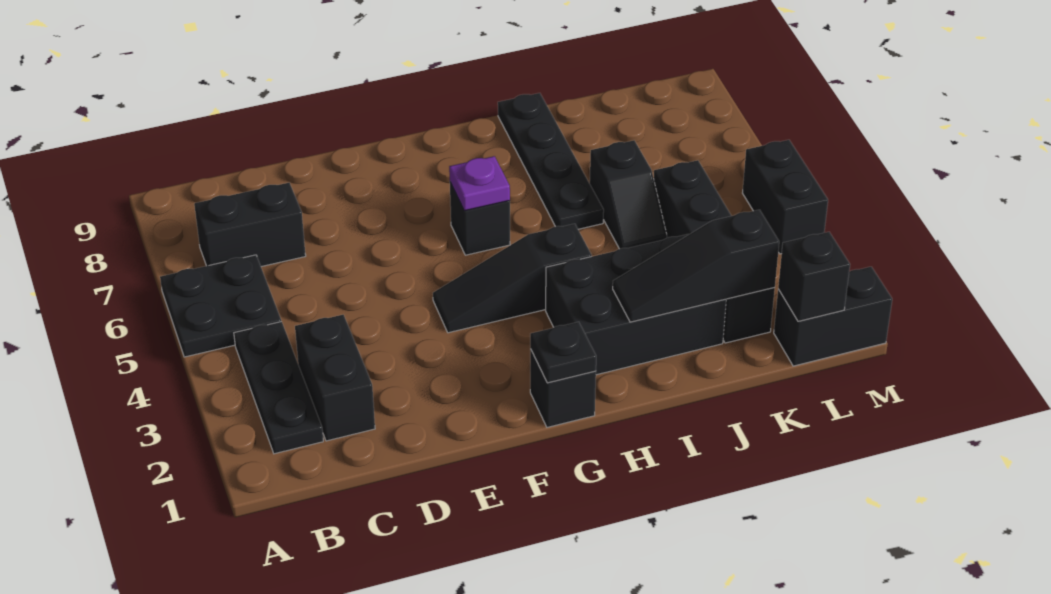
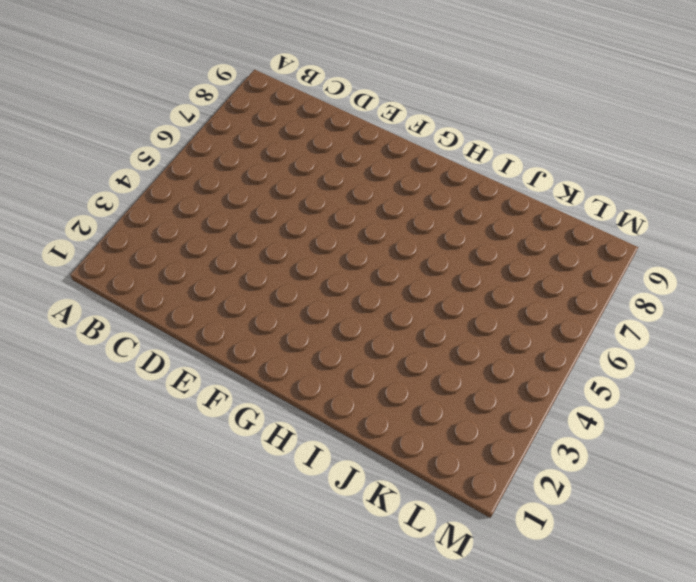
none -> black plate A5:B6 level 1
none -> black plate B2:B4 level 1
none -> black brick B7:C7 level 1

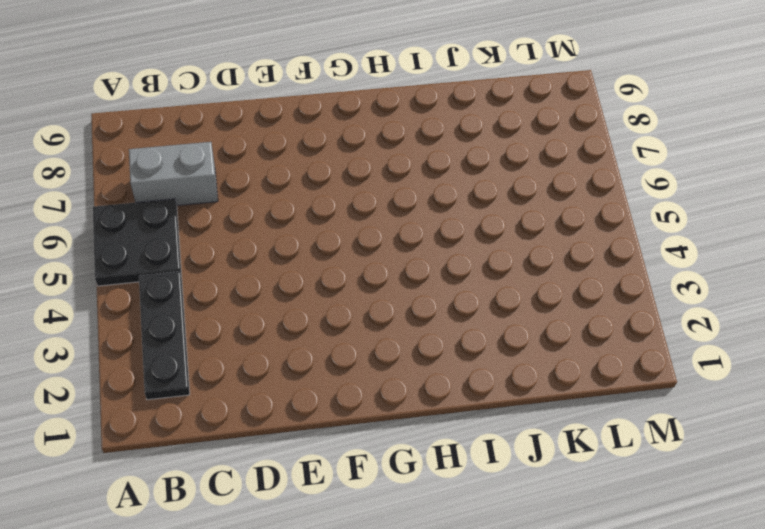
grey brick B7:C7 level 1 -> black brick B7:C7 level 1
none -> black brick C2:C3 level 1
none -> black slope F4:H4 level 1 top H
none -> black brick G1 level 1

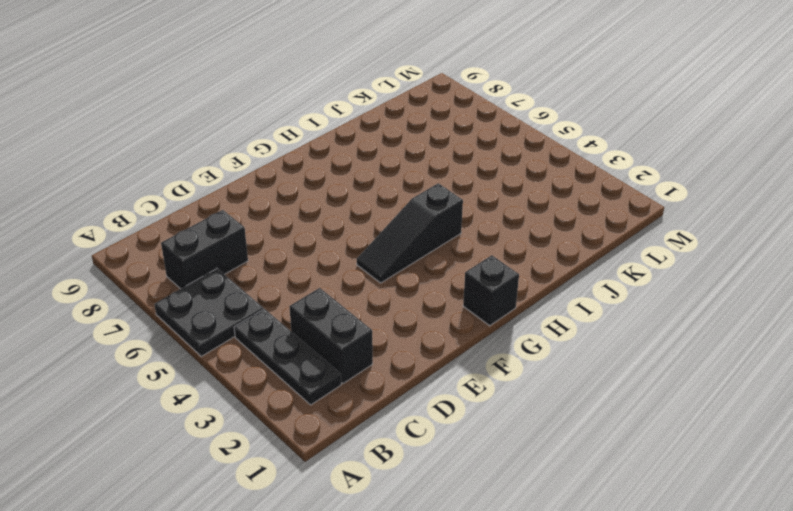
none -> black brick G6 level 1
none -> black brick H2:J3 level 1
none -> black plate I6:I9 level 1

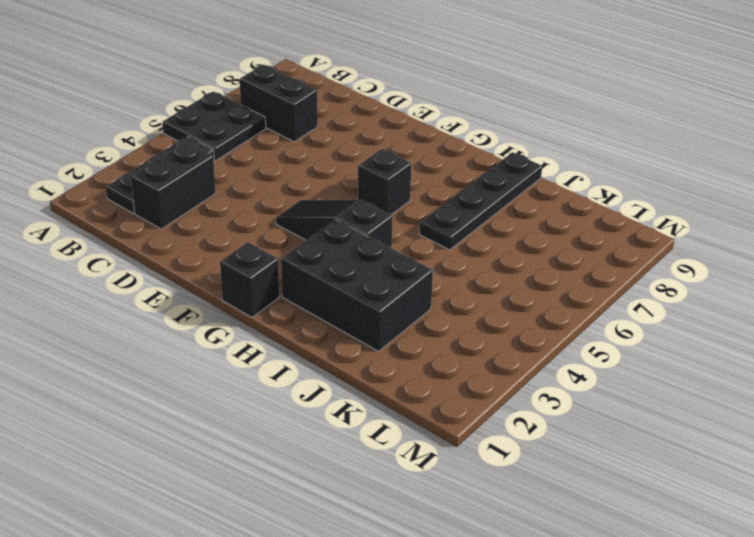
none -> black slope J5:J6 level 1 top 6
none -> black brick K2:K5 level 1
none -> black brick L1:M1 level 1

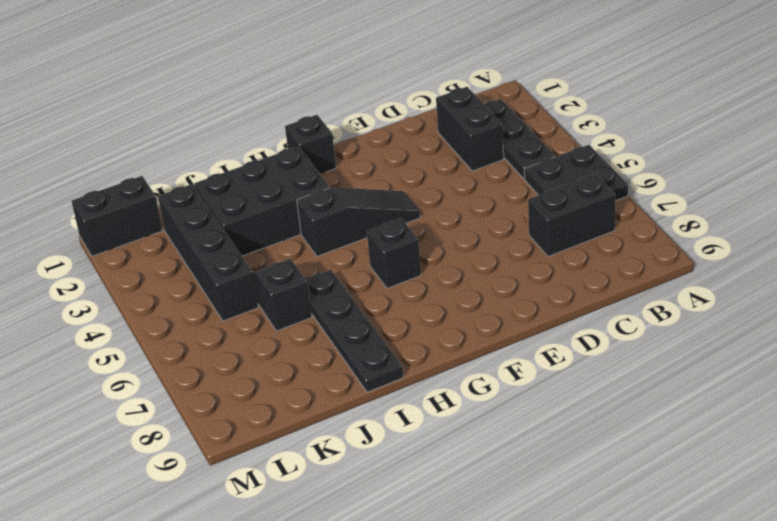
none -> black brick M4:M5 level 1
none -> black plate G1 level 2
none -> purple plate G6 level 2

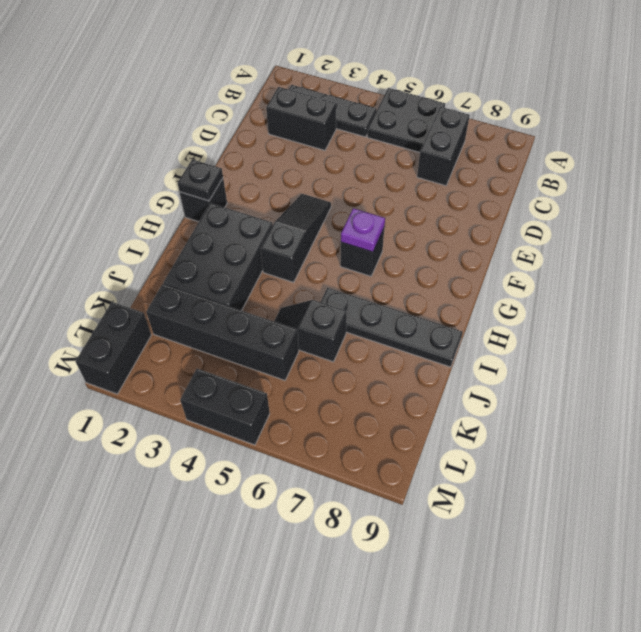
none -> black slope I2:K2 level 2 top K
none -> black brick L1 level 2

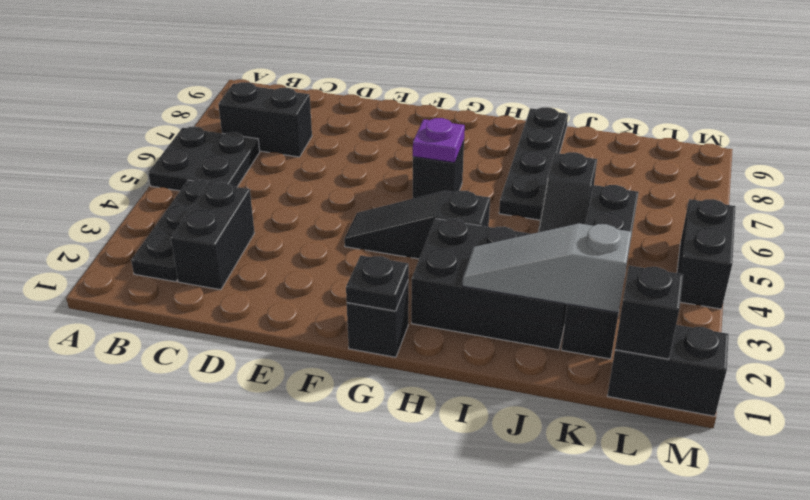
grey slope I2:K2 level 2 top K -> black slope I2:K2 level 2 top K

